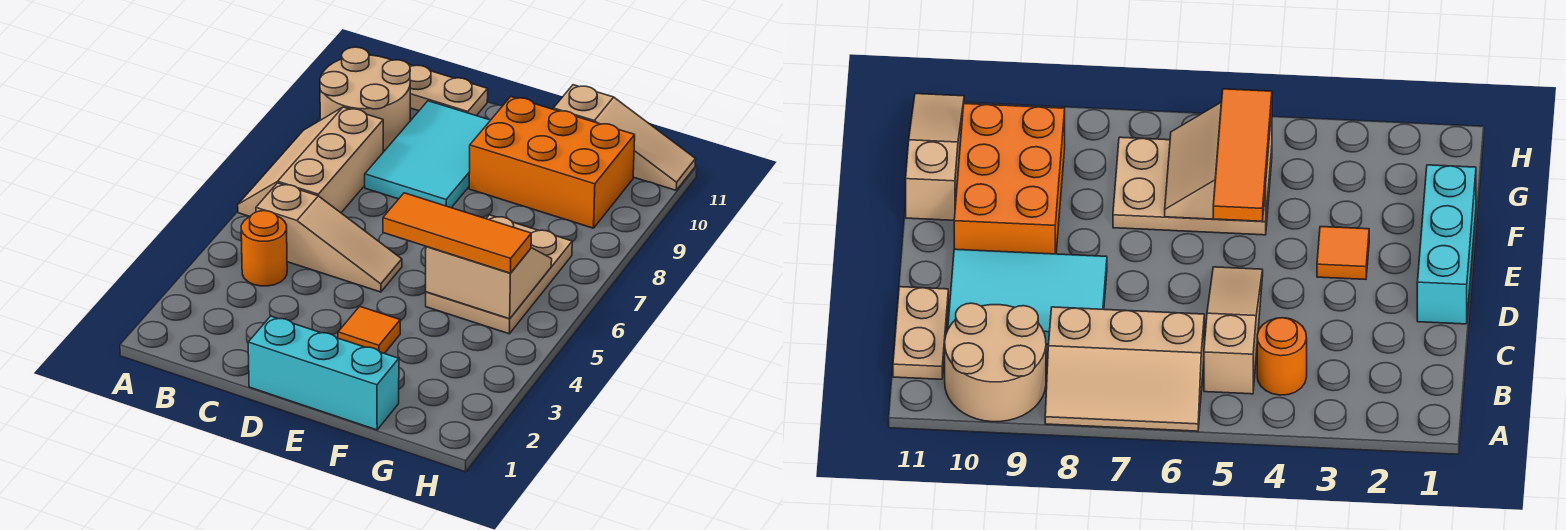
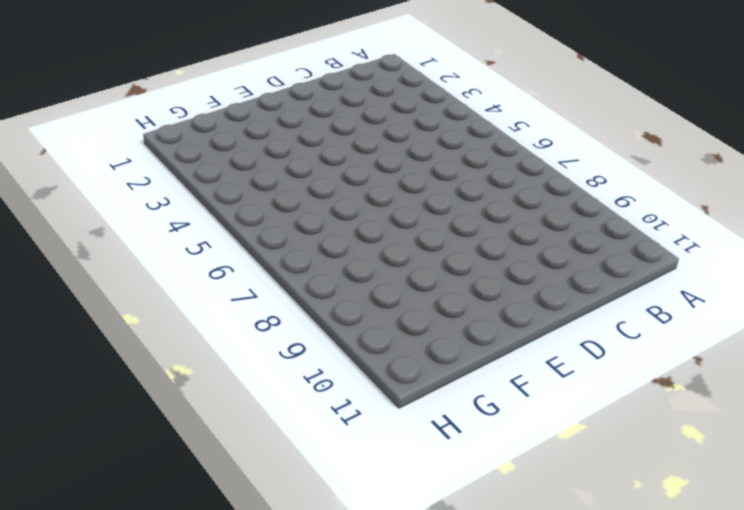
none -> tan slope A6:B8 level 1 top B
none -> tan round brick A9:B10 level 1
none -> orange round brick B4 level 1

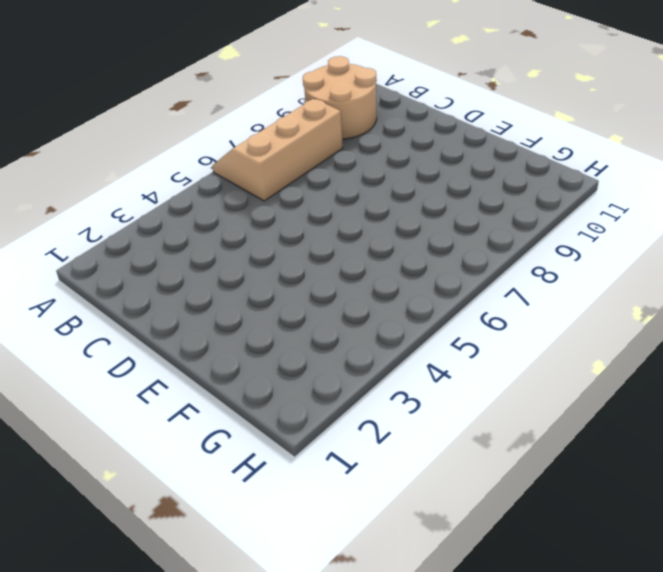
none -> orange round brick B4 level 1
none -> tan slope B5:D5 level 1 top B
none -> tan plate B11:C11 level 1

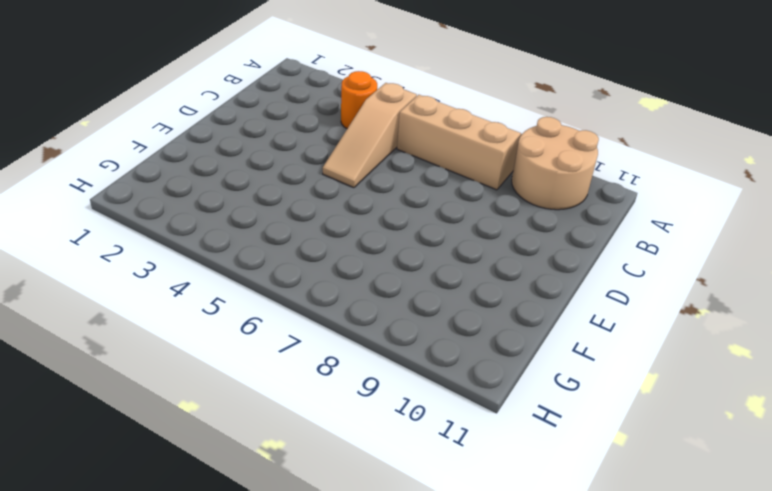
none -> tan plate B11:C11 level 1
none -> cyan tile C8:D10 level 1
none -> cyan brick D1:F1 level 1

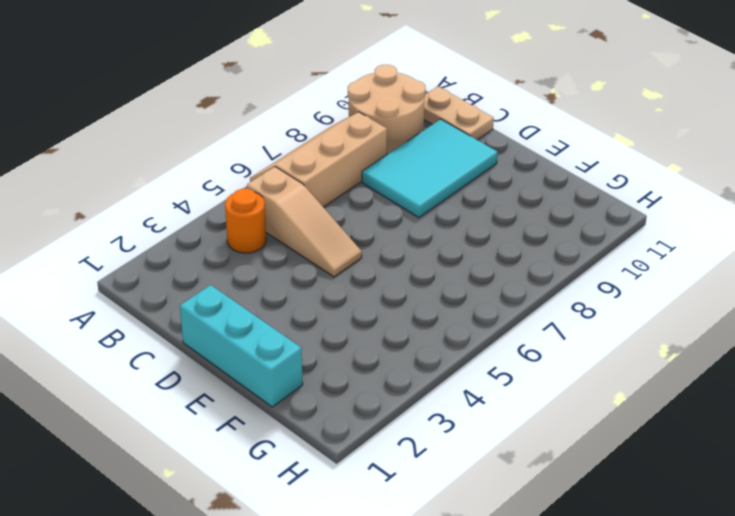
none -> orange tile E3 level 1
none -> orange brick E9:G10 level 1
none -> tan plate F5:G7 level 1

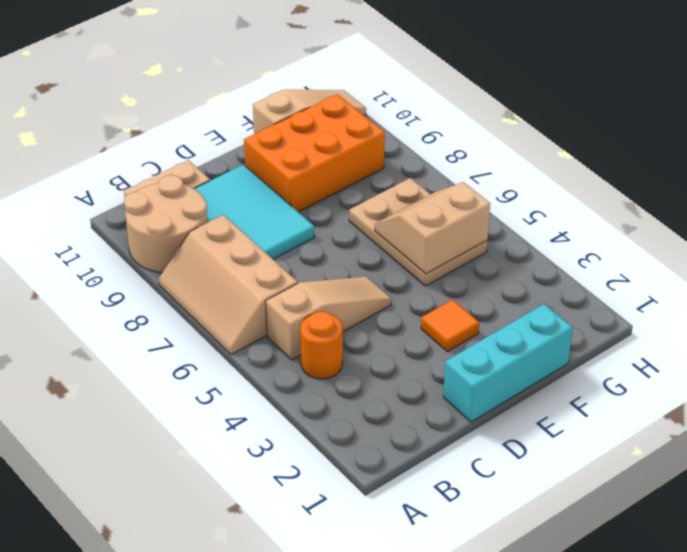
none -> orange tile E5:G5 level 3

